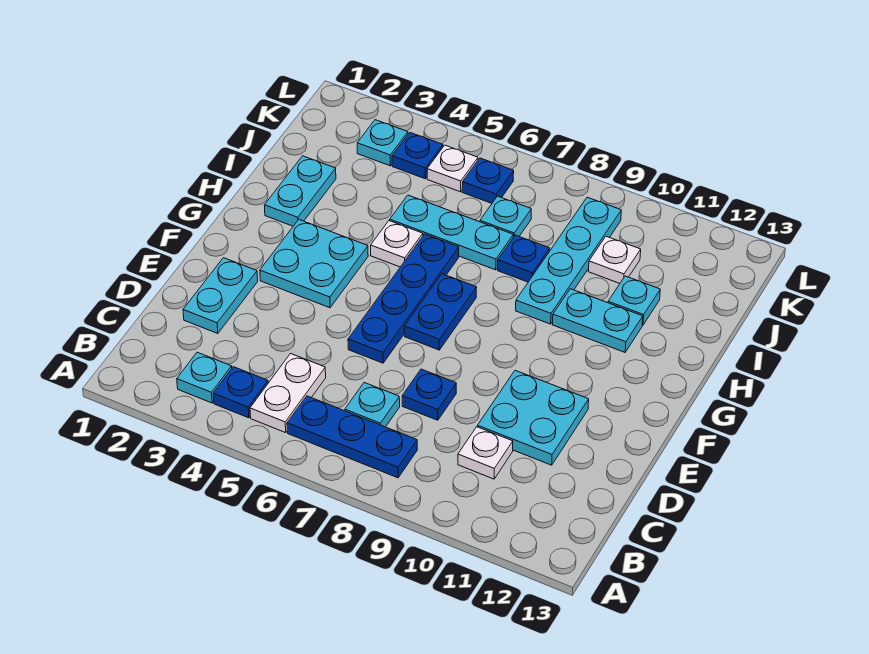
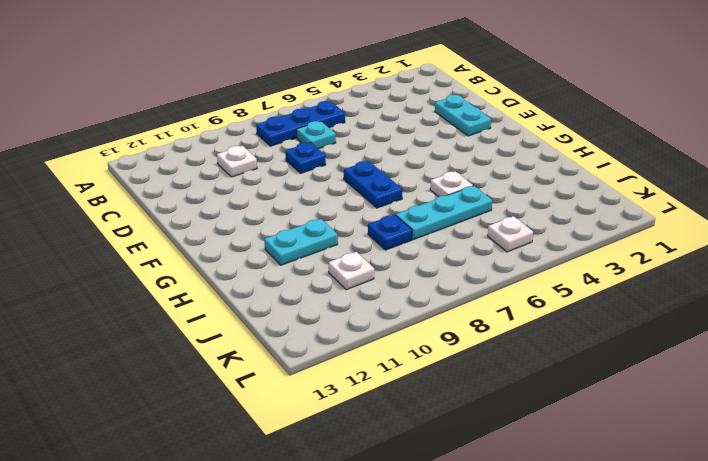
none -> cyan plate B3 level 1
none -> blue plate B4 level 1
none -> white plate B5:C5 level 1

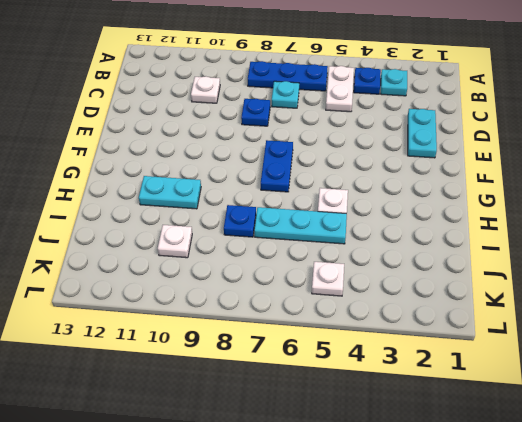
none -> cyan plate D10:E11 level 1
none -> blue plate E6:H6 level 1
none -> cyan plate F3:G4 level 1

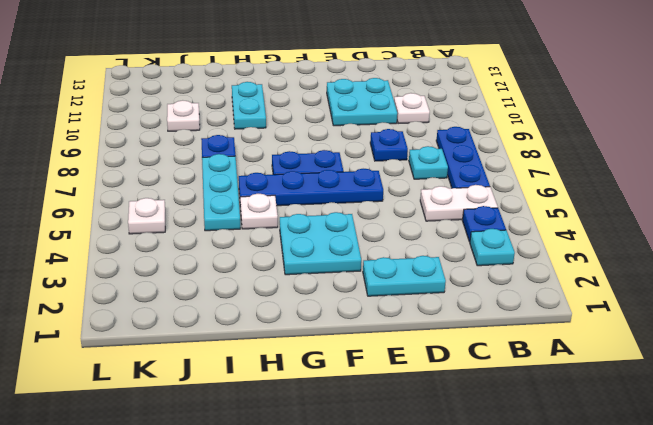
none -> cyan plate H2:I2 level 1
none -> cyan plate H9:K9 level 1
none -> cyan plate I11 level 1

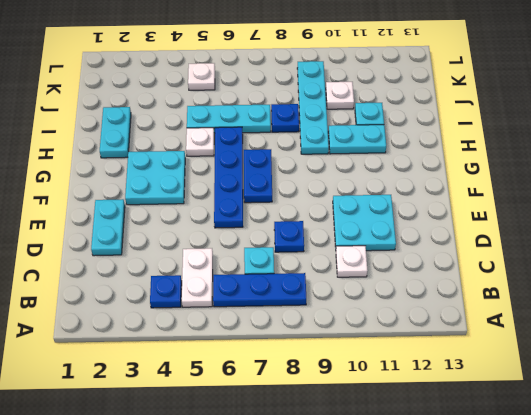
none -> cyan plate B3 level 1
none -> cyan plate J7 level 1
none -> cyan plate K3 level 1

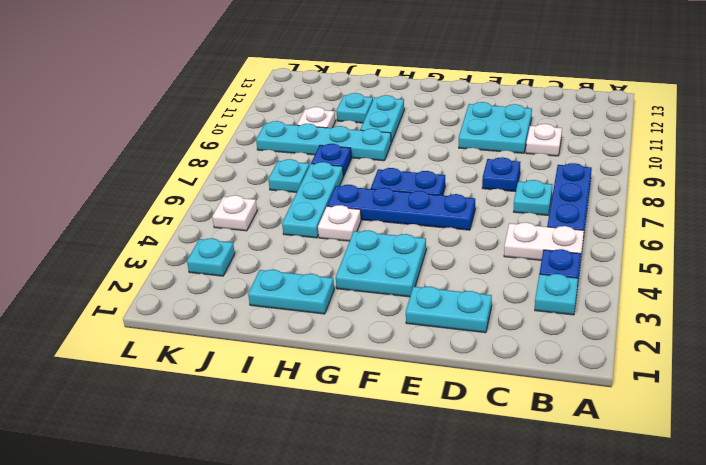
none -> blue plate K4 level 1
none -> blue plate K6 level 1

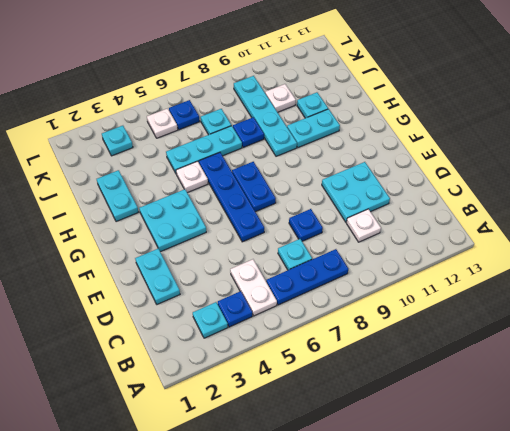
none -> blue plate K4 level 1

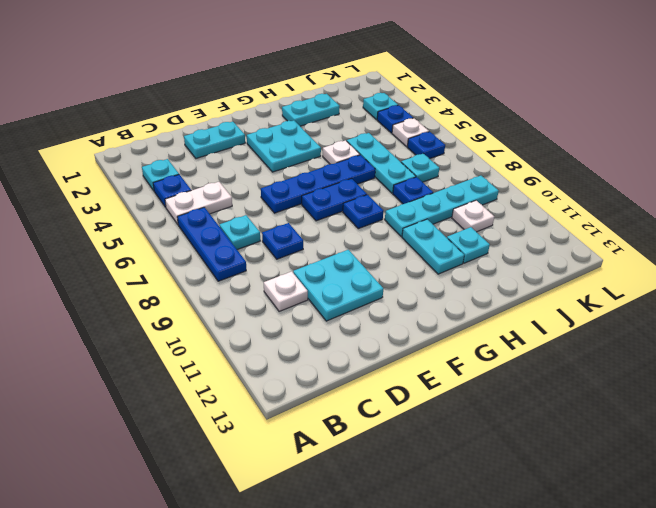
blue plate G8 level 1 -> none

